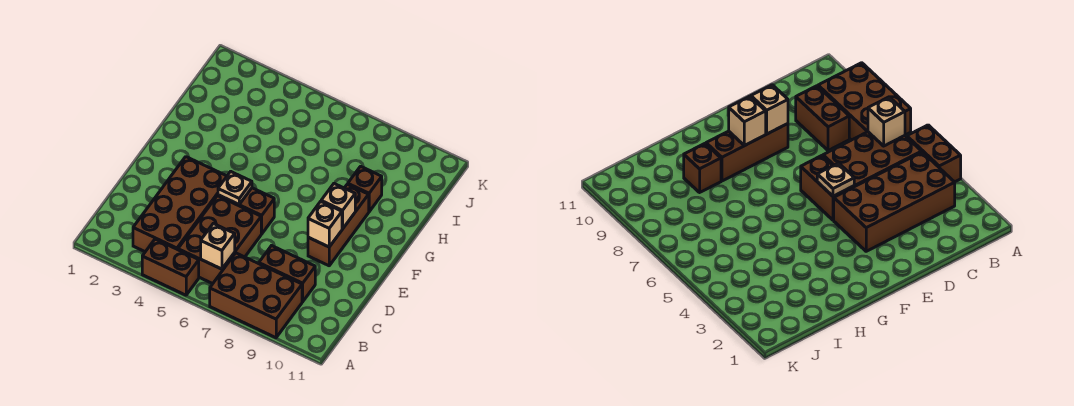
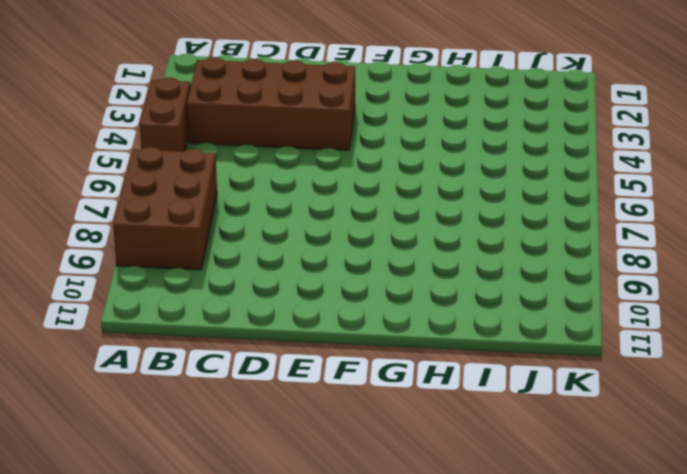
none -> brown brick B5:D6 level 1
none -> brown brick C8:C9 level 1
none -> brown brick E5:E6 level 1

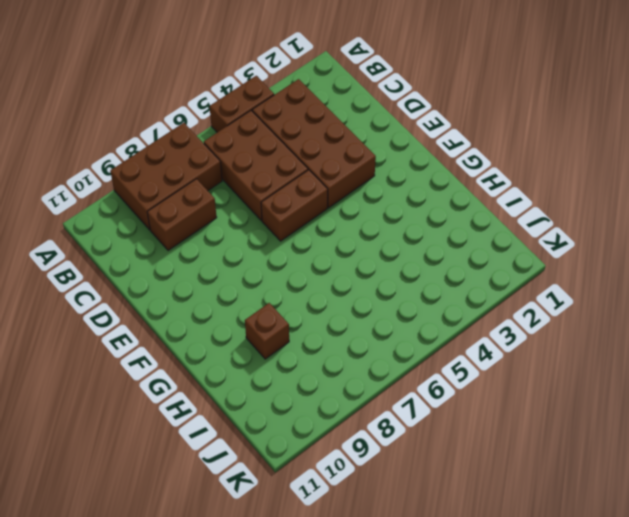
none -> brown brick E9:G9 level 1
none -> tan brick B6 level 2
none -> tan plate E5 level 2

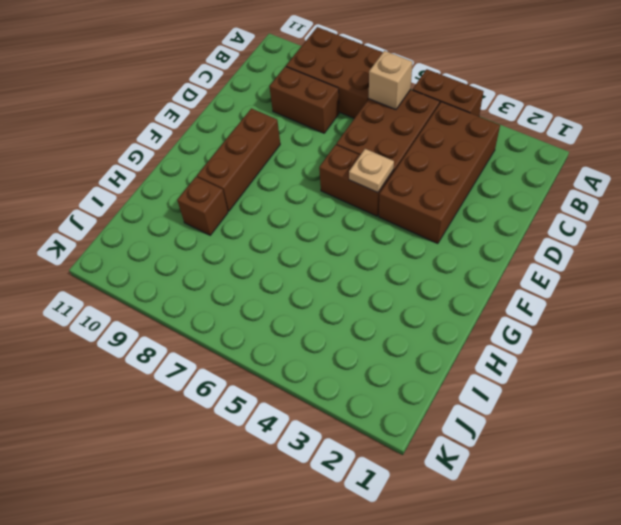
none -> tan brick E9 level 2
none -> tan brick F9 level 2

